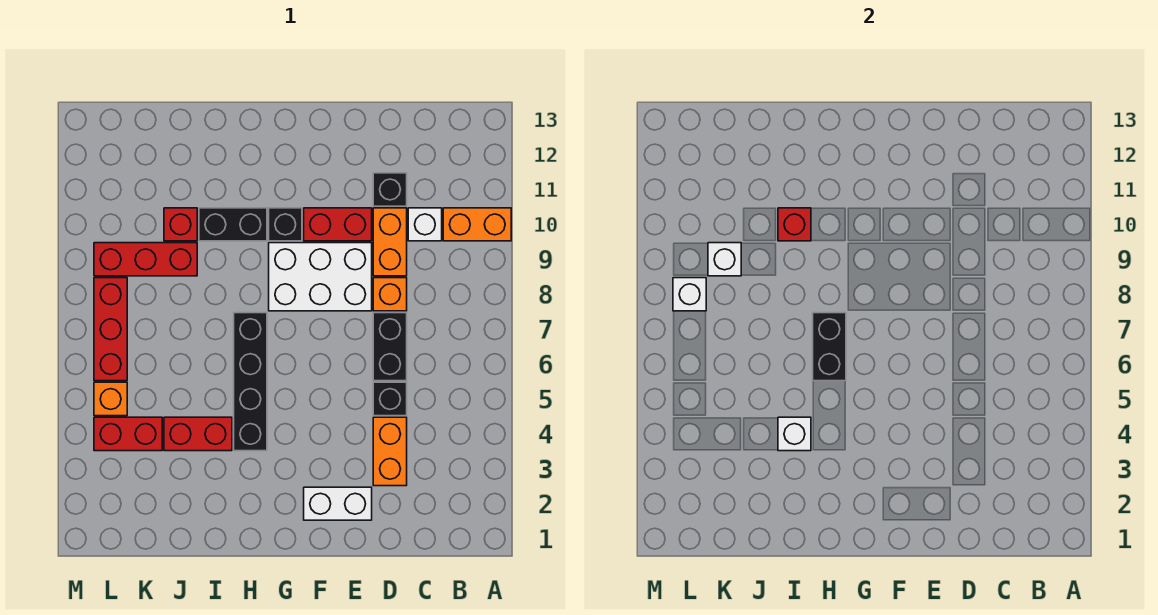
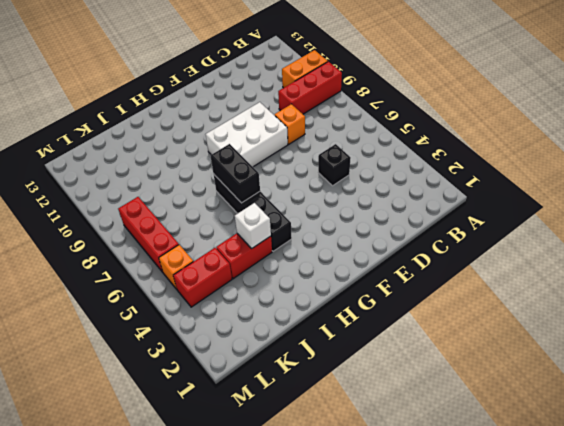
red brick A9:C9 level 1 -> red brick J9:L9 level 1
none -> white brick C10 level 1
none -> orange brick D3:D4 level 1
none -> black brick D6:D7 level 1

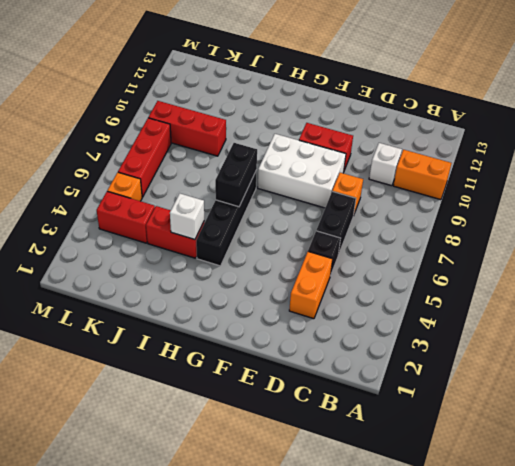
none -> orange brick D9:D10 level 1
none -> black brick D11 level 1
none -> white brick E2:F2 level 1

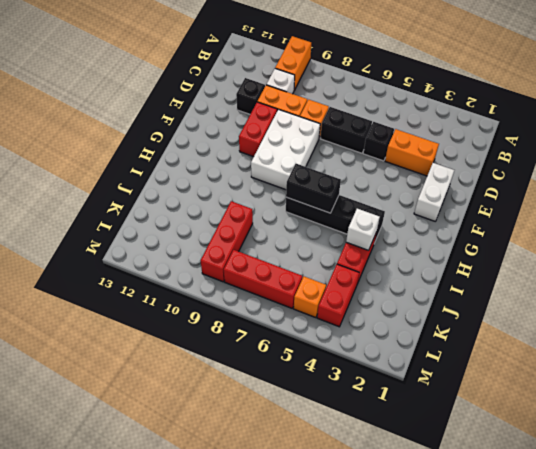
none -> black brick G10 level 1
none -> black brick H10:I10 level 1
none -> red brick J10 level 1

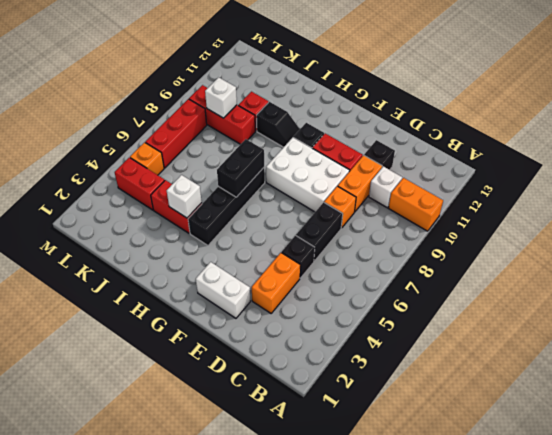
black slope H10:I10 level 1 top I -> black brick H10:I10 level 1
none -> red brick I10 level 2
none -> white brick L8 level 2

